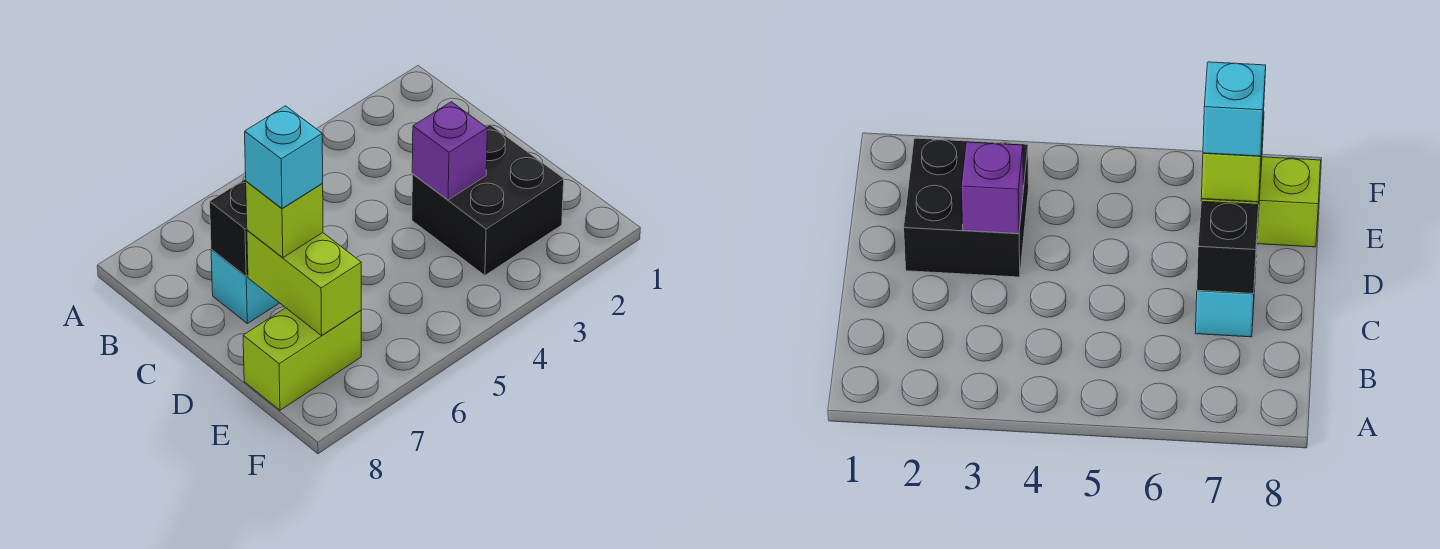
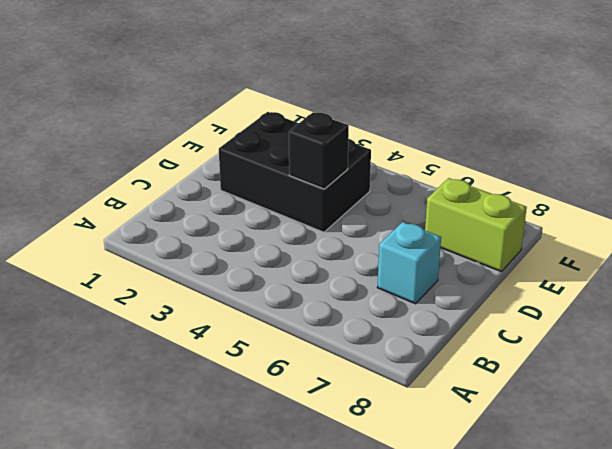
black brick D2:E4 level 1 -> black brick D2:E3 level 1
black brick D4 level 2 -> black brick C7 level 2
none -> purple brick D3 level 2
none -> lime brick D7:E7 level 2

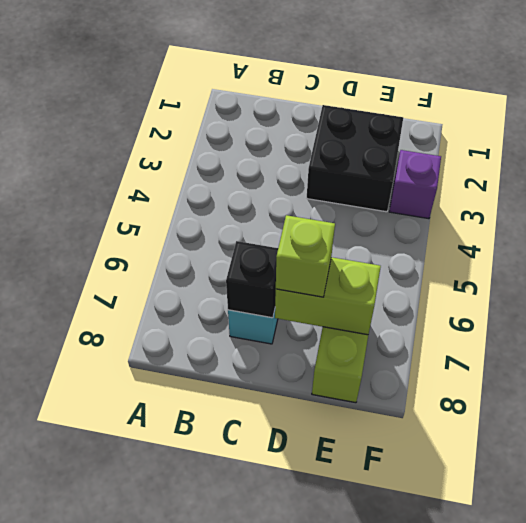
purple brick F3 level 1 -> purple brick D3 level 2
none -> cyan brick D7 level 4

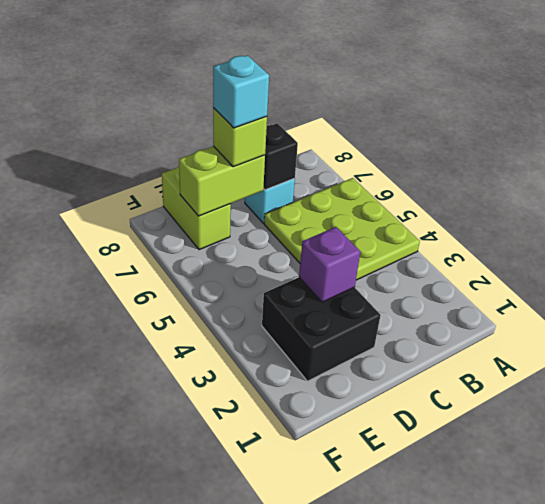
lime plate A4:C6 level 1 -> none

